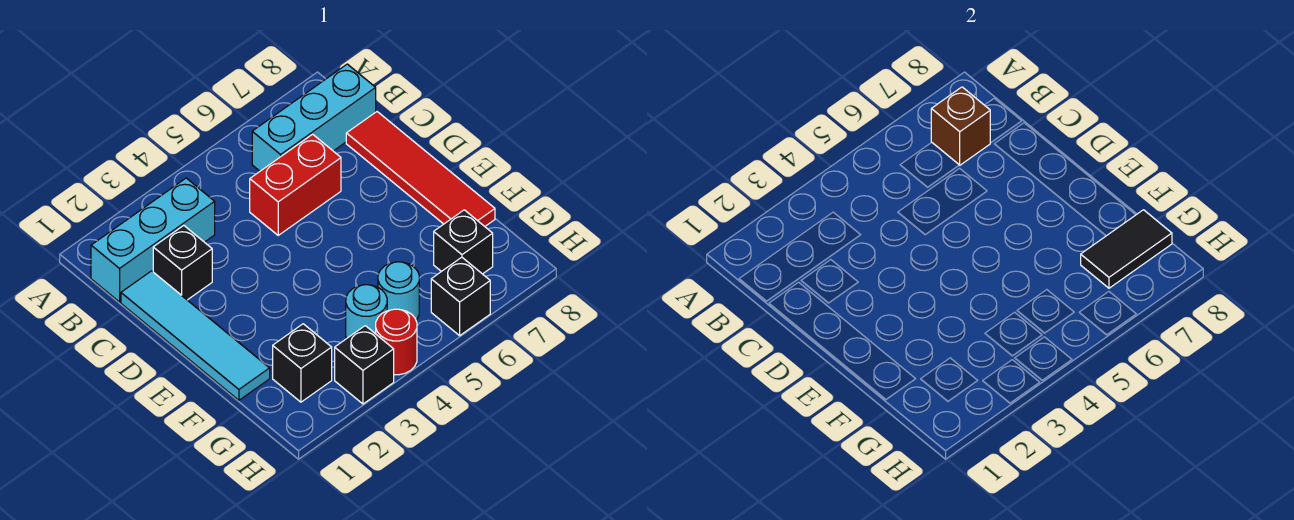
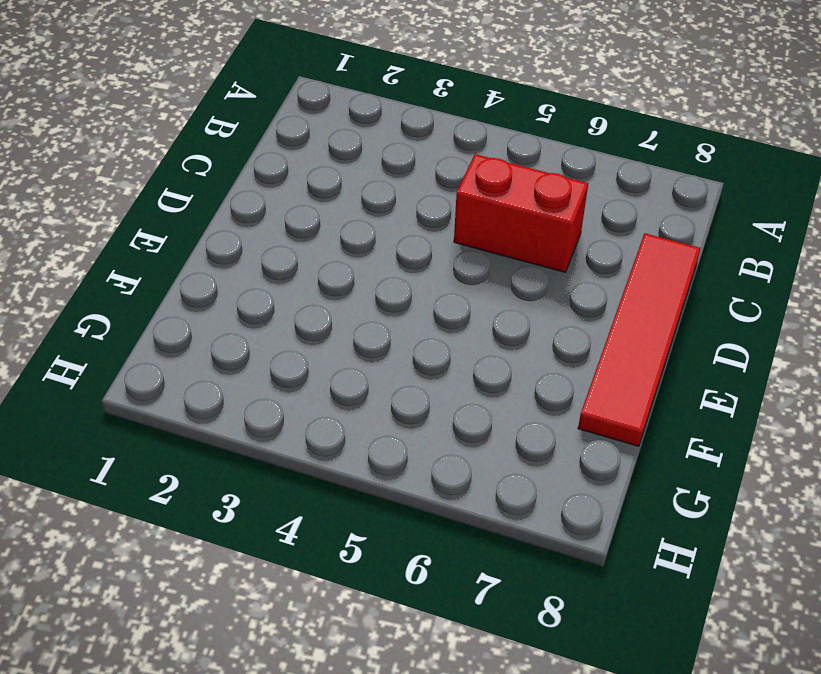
none -> cyan brick B1:B3 level 1
none -> cyan brick B6:B8 level 1
none -> cyan tile C1:F1 level 1

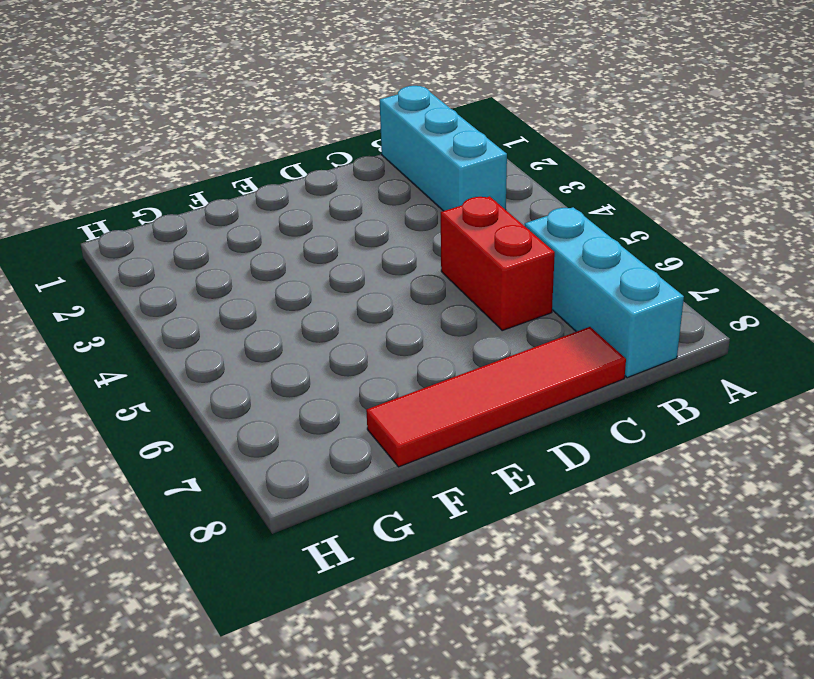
none -> cyan tile C1:F1 level 1
none -> black brick C2 level 1
none -> black brick G2 level 1

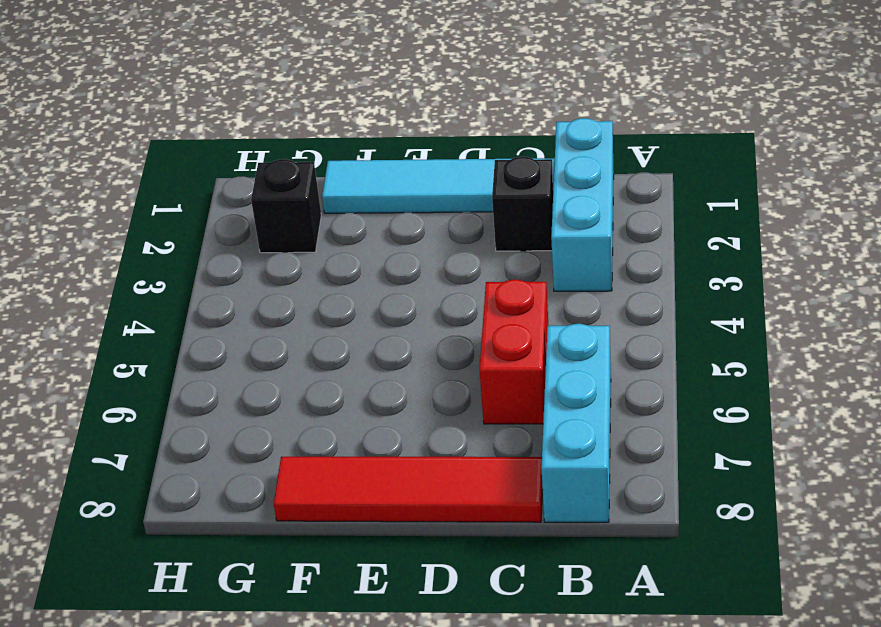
none -> cyan round brick G4 level 1
none -> cyan round brick G5 level 1
none -> black brick G7 level 1

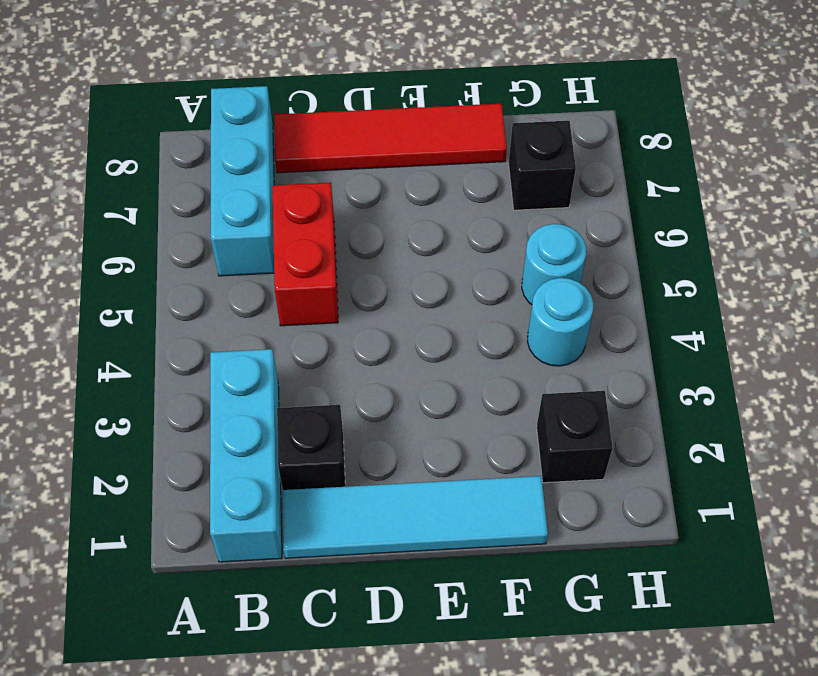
none -> black brick H3 level 1
none -> red round brick H4 level 1
none -> black brick H6 level 1

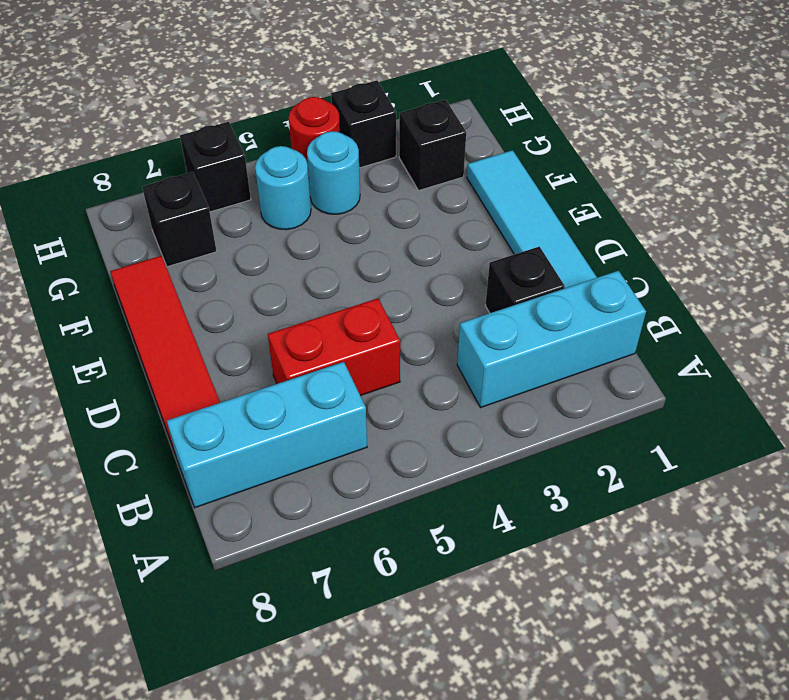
none -> brown brick B7 level 2
none -> black tile G7:G8 level 2

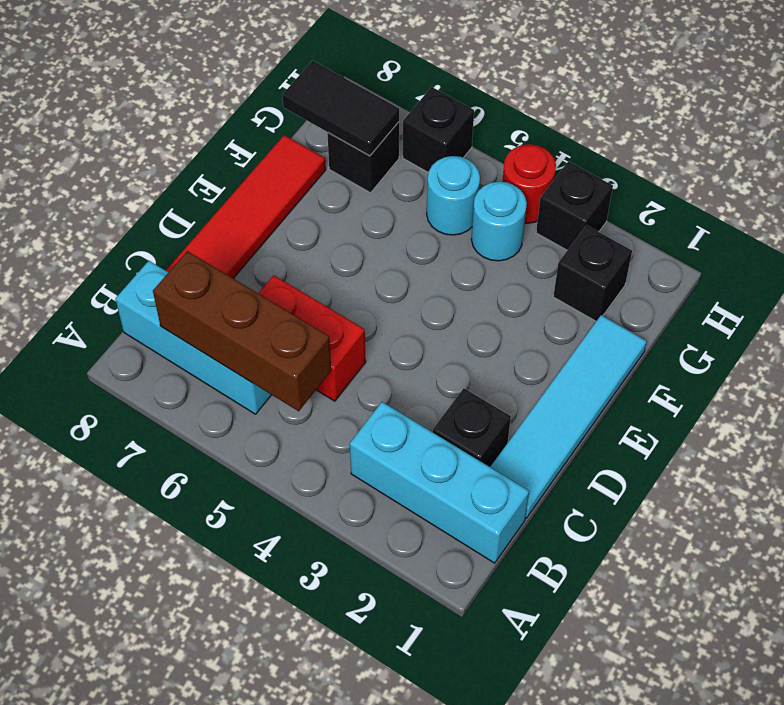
brown brick B5:B7 level 2 -> brown brick B7 level 2

